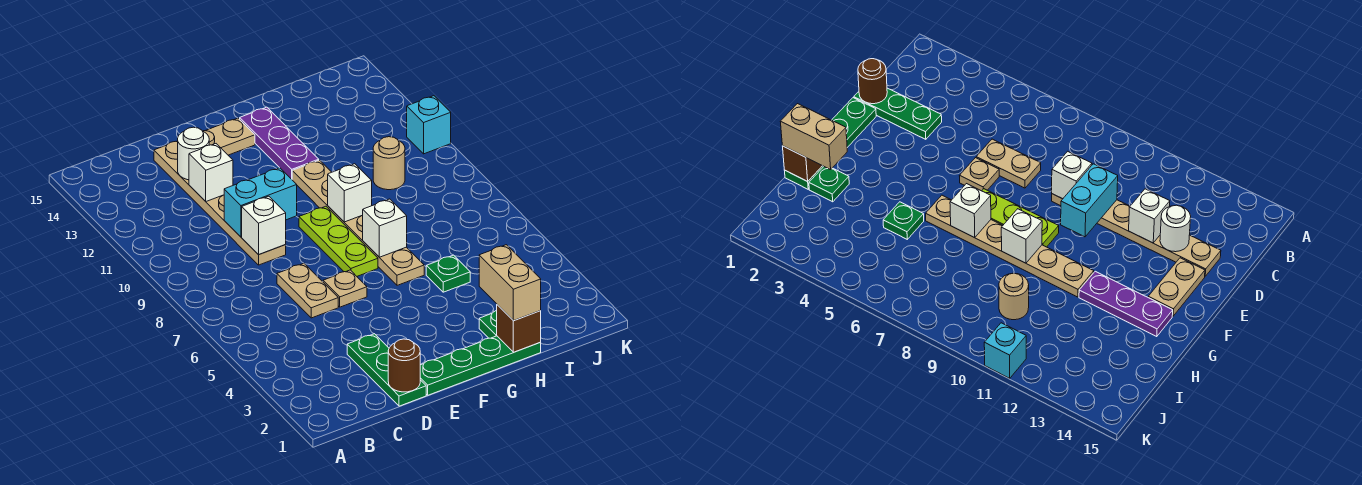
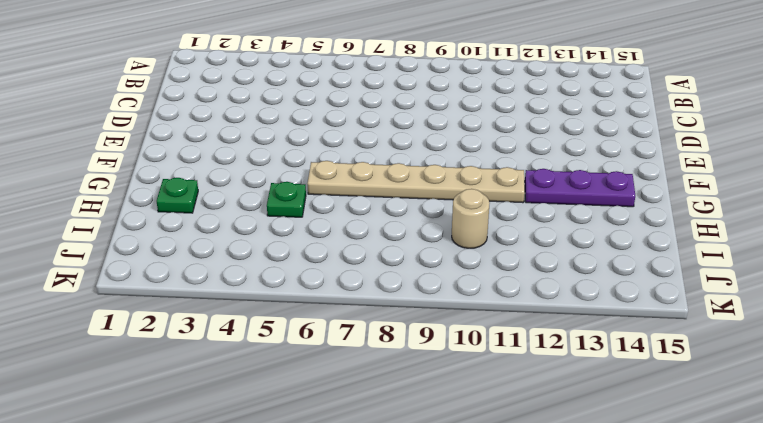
none -> green plate D1:D3 level 1
none -> tan plate D6:D7 level 1
none -> tan plate D9:D14 level 1

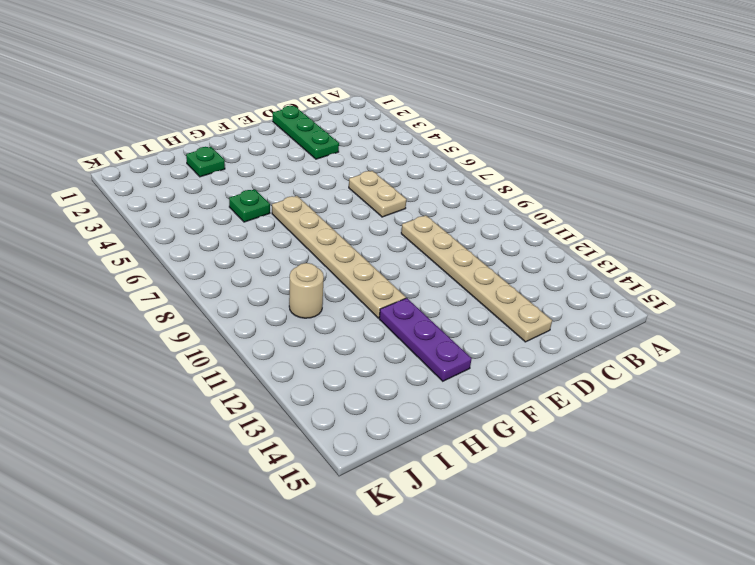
none -> green plate E1:H1 level 1
none -> tan plate E6 level 1
none -> tan plate E14:F14 level 1

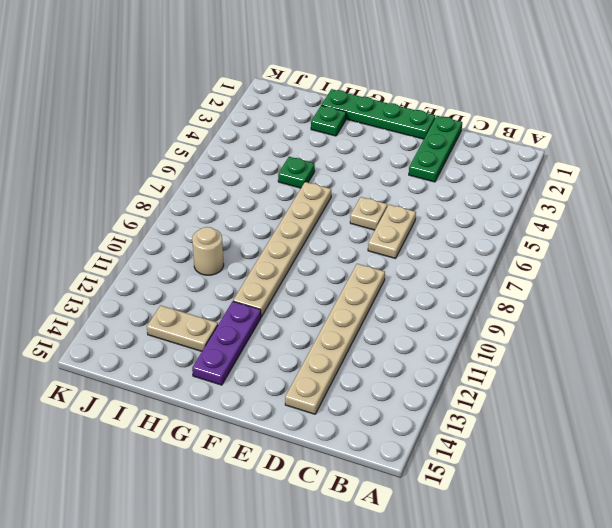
tan plate H13:I13 level 1 -> tan plate E14:F14 level 1
none -> lime plate F7:F9 level 1
none -> cyan brick K11 level 1
none -> brown round brick D1 level 2

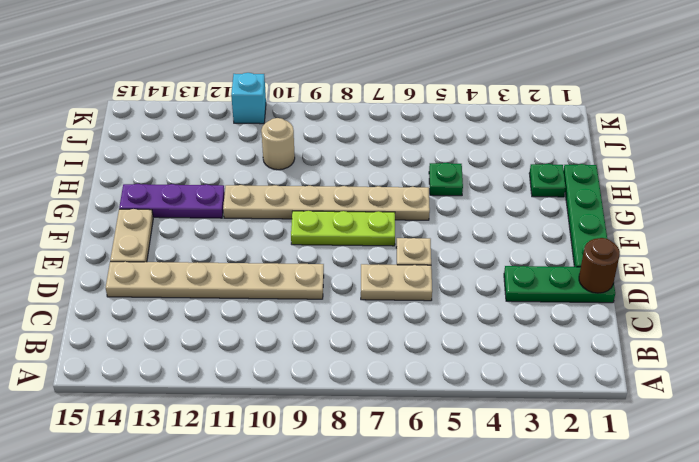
none -> white brick D9 level 2
none -> cyan brick D10:E10 level 2
none -> white brick D12 level 2

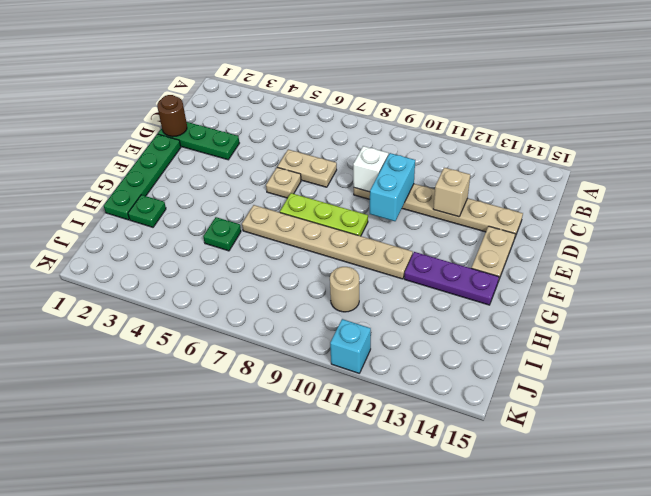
tan brick D12 level 2 -> white brick D12 level 2
none -> white round brick D13 level 2
none -> white brick G7 level 2
none -> white brick G9 level 2

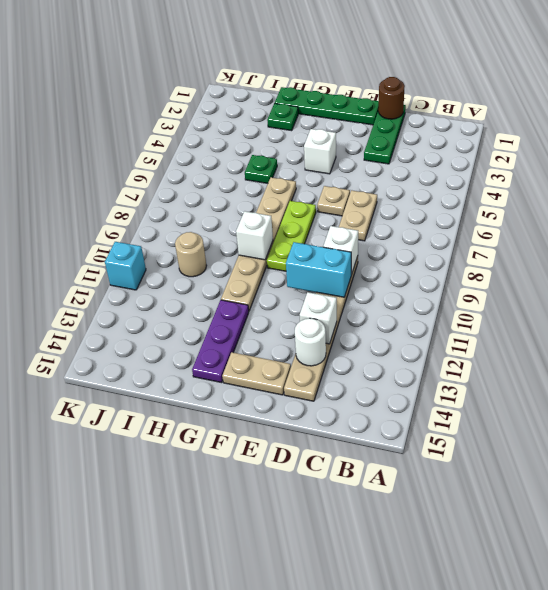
white brick F4 level 1 -> white brick G7 level 2
none -> brown brick H1 level 2
none -> tan brick H1:H2 level 3

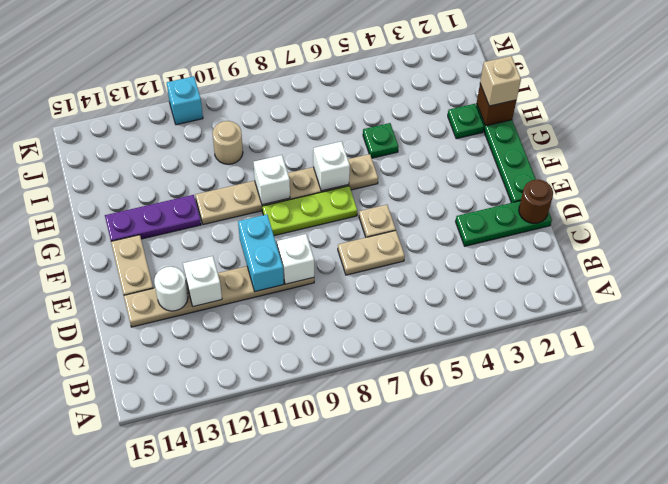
tan brick H1 level 3 -> tan brick H1:H2 level 3

